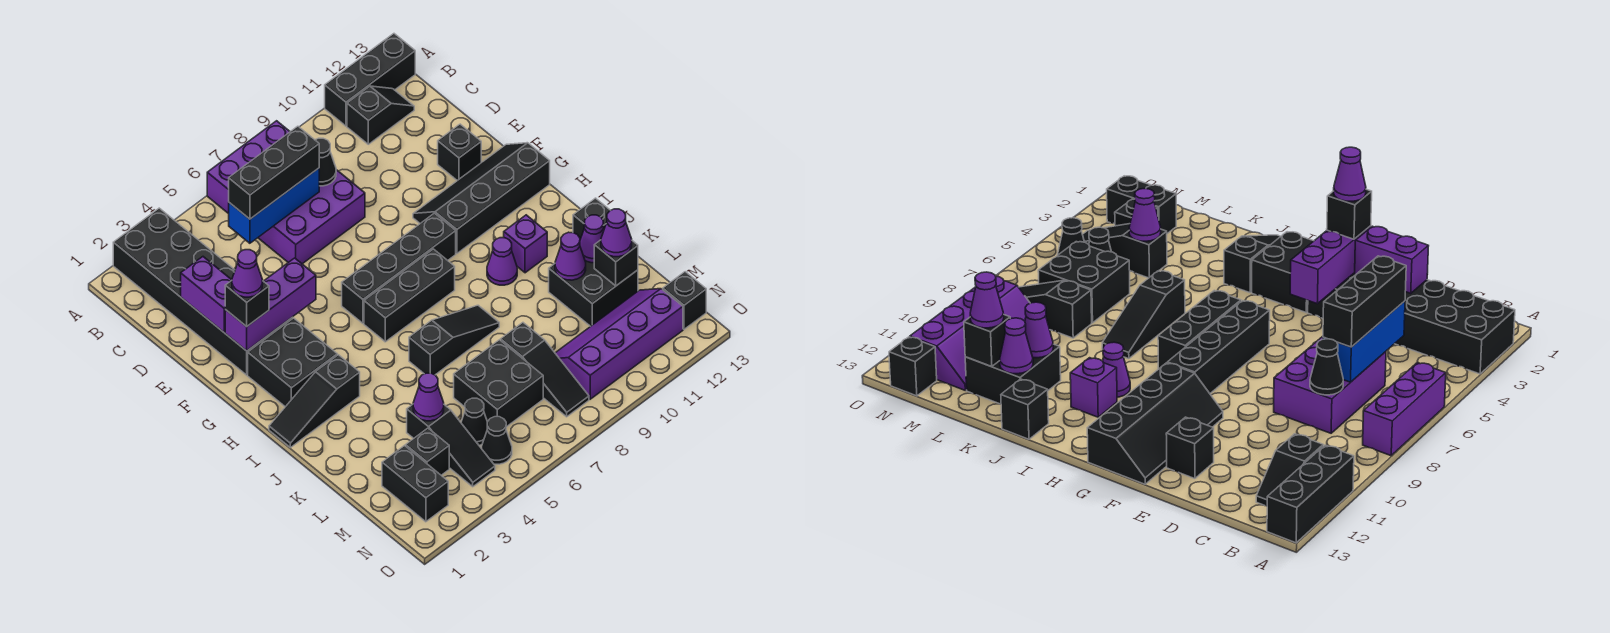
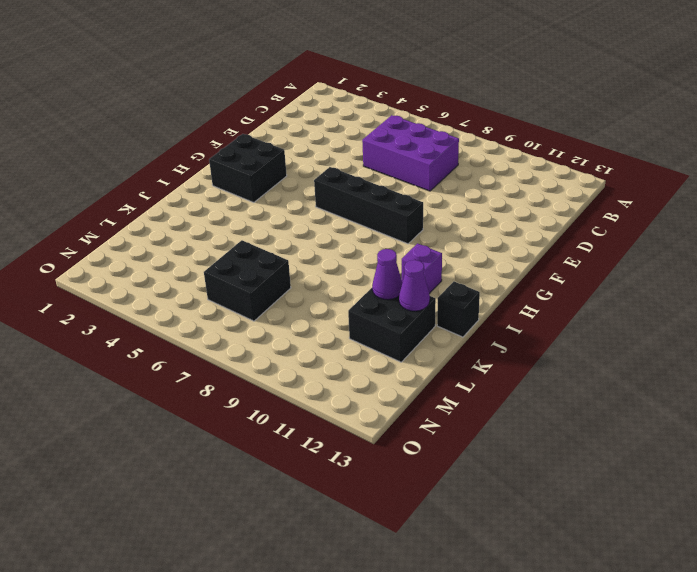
none -> black brick A2:F3 level 1
none -> purple brick A6:A8 level 1
none -> black brick A11:A13 level 1
none -> black slope B11:B12 level 1 top 11

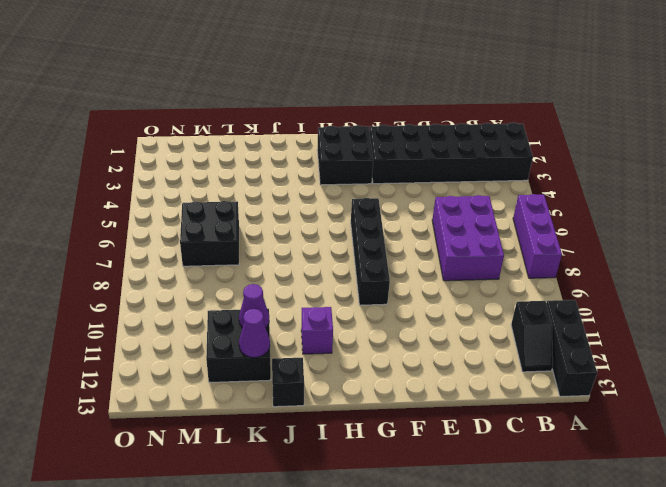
none -> black brick E12 level 1
none -> black slope F10:G13 level 1 top G
none -> black brick H6:H8 level 1
none -> black slope I1:I3 level 1 top 3

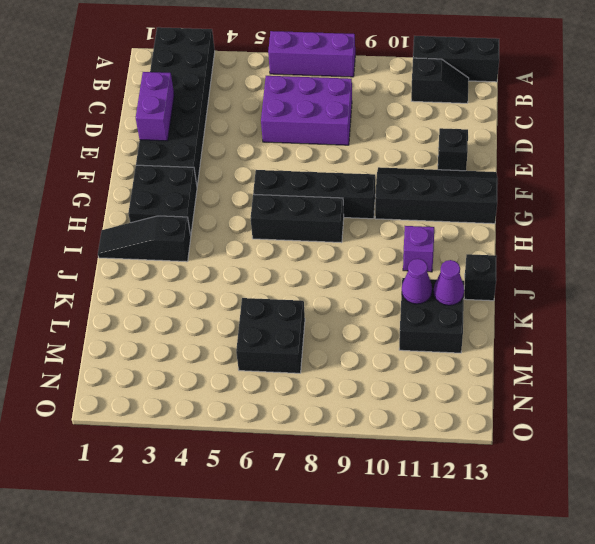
none -> purple cone I10 level 1
none -> black slope J6:J8 level 1 top 6
none -> black slope L4:N4 level 1 top L
none -> black slope L8:N8 level 1 top L

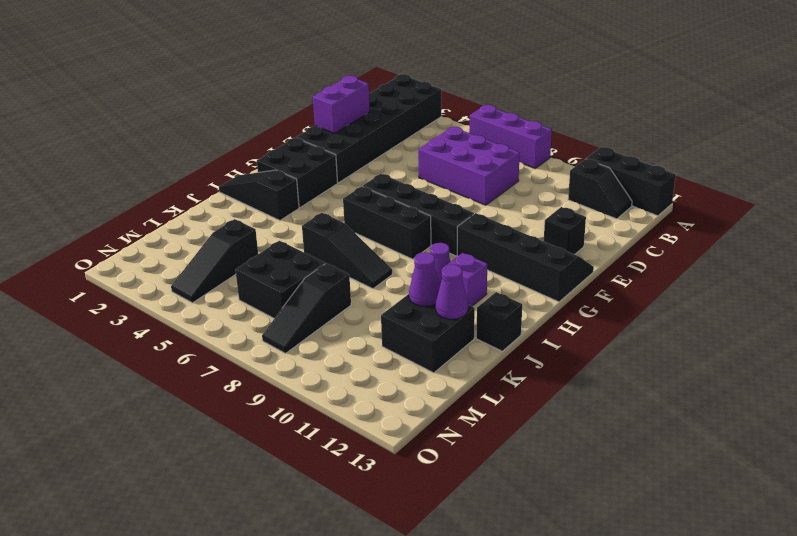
none -> black brick M2:N2 level 1
none -> black brick M3 level 1
none -> black cone M5 level 1
none -> purple slope M9:N12 level 1 top N

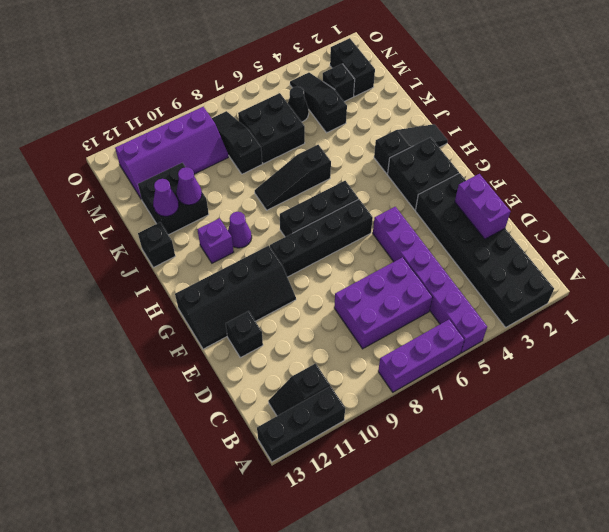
purple brick A5:F5 level 1 -> none
none -> black cone N5 level 1
none -> black brick N13 level 1
none -> blue brick C5:C7 level 2
none -> black cone C8 level 2

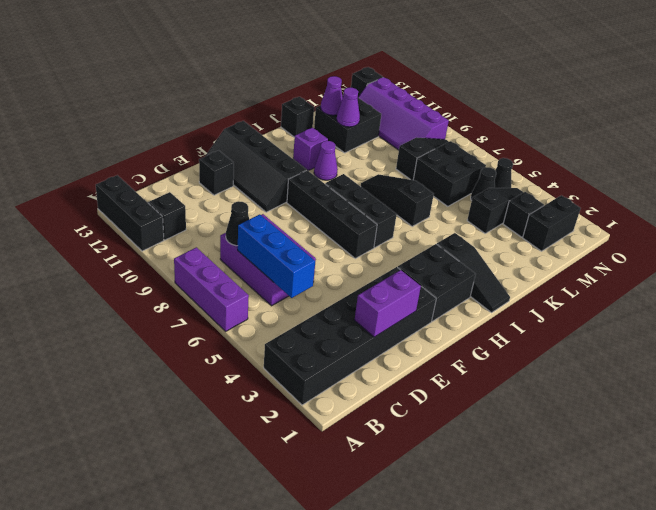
none -> purple brick F2:F4 level 2
none -> purple cone L4 level 2
none -> black brick L12 level 2
none -> black brick C5:C7 level 3

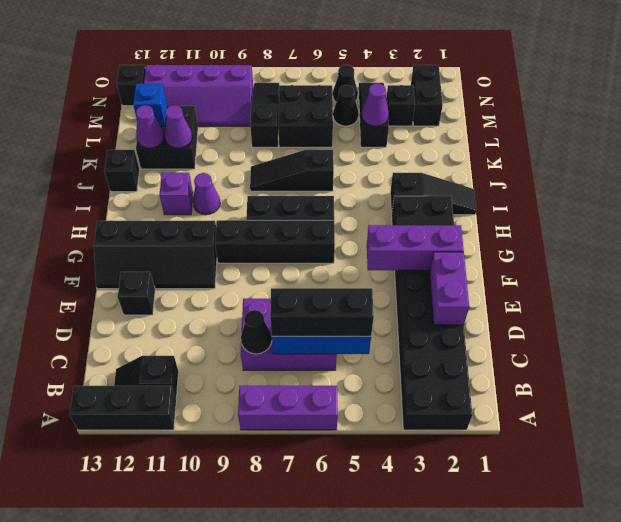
blue brick L12 level 2 -> black brick L12 level 2
none -> black brick F2 level 3
none -> purple cone L12 level 3
none -> purple cone F2 level 4

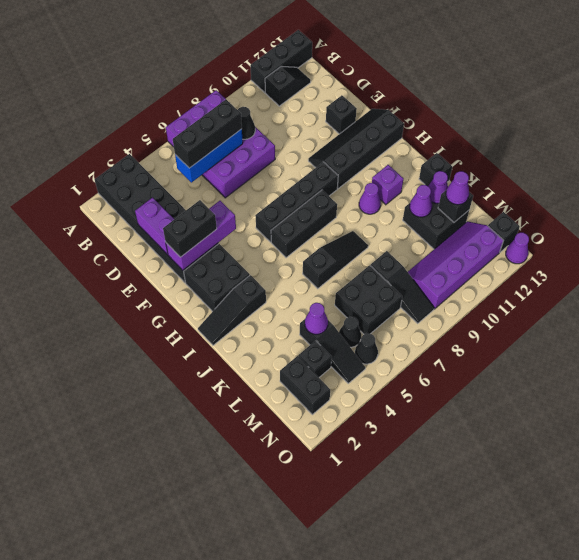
black brick F2:F3 level 3 -> black brick F2 level 3
purple cone O13 level 1 -> purple cone F2 level 4

